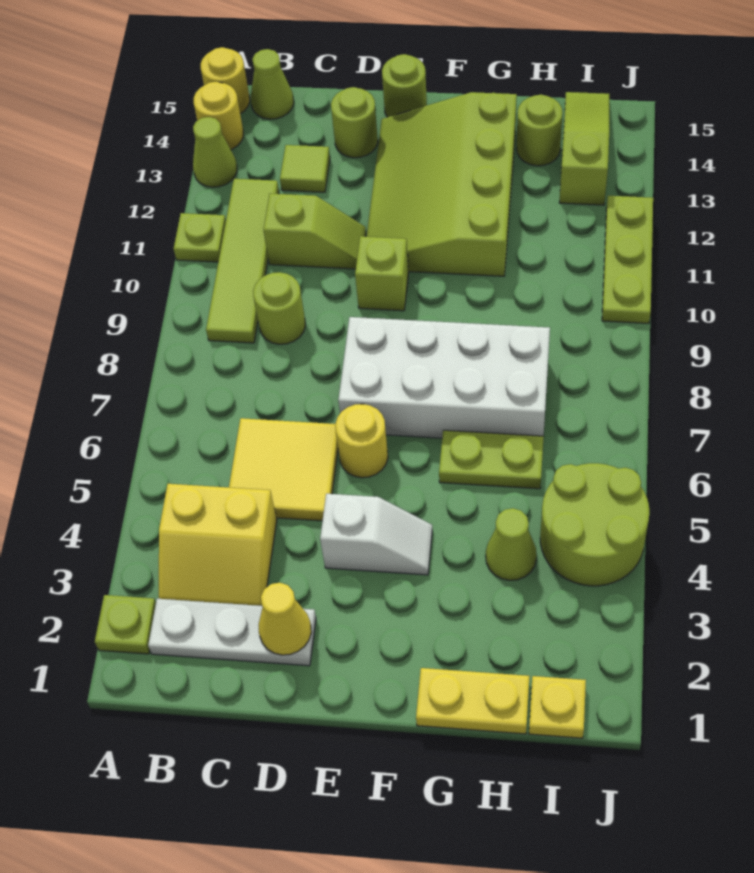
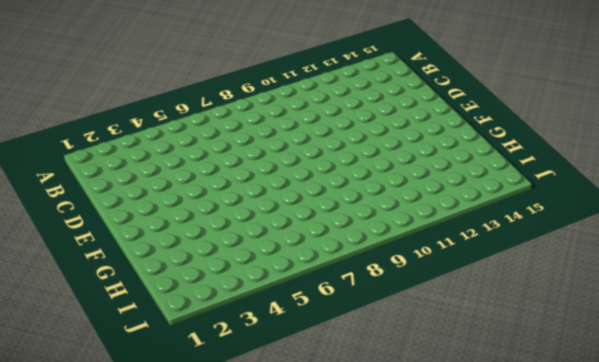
none -> lime plate A2 level 1
none -> lime plate A11 level 1
none -> lime cone A13 level 1

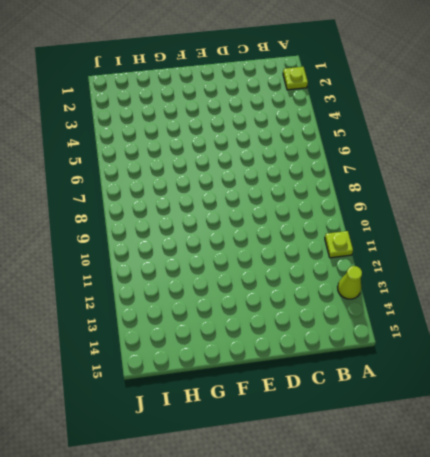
none -> yellow round brick A14 level 1
none -> yellow round brick A15 level 1
none -> white plate B2:D2 level 1

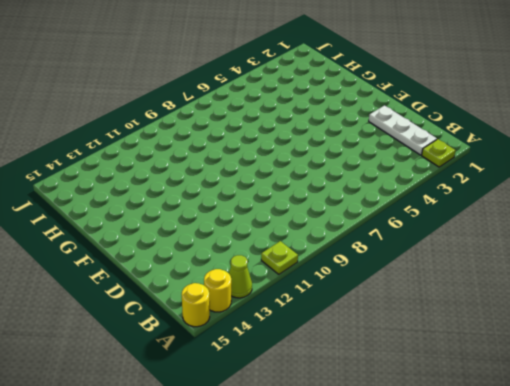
none -> yellow slope B3:C4 level 1 top 4
none -> lime tile B9:B12 level 1
none -> lime cone B15 level 1

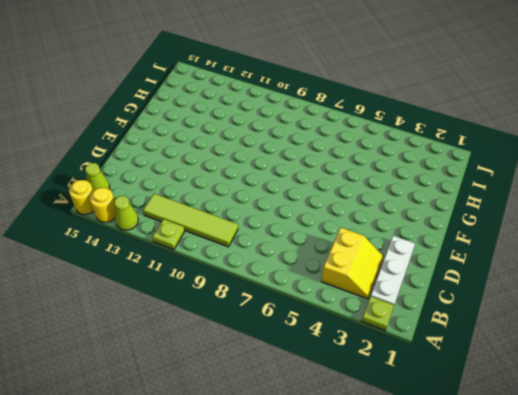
none -> yellow tile C5:D6 level 1
none -> lime round brick C9 level 1
none -> lime slope C11:D11 level 1 top C

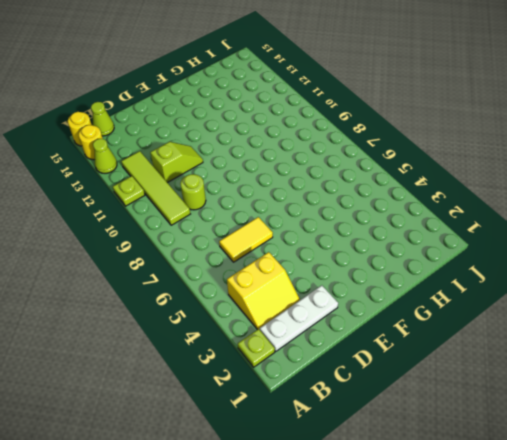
yellow tile C6:D6 level 1 -> yellow tile C5:D6 level 1
none -> lime tile C13 level 1
none -> lime round brick D14 level 1
none -> white slope E4:F4 level 1 top E

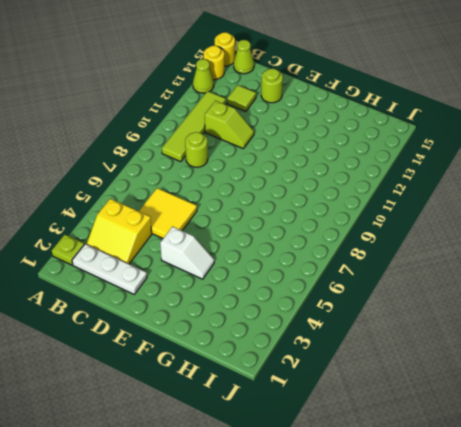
none -> lime plate A11 level 1
none -> yellow round brick E6 level 1
none -> white brick E7:H8 level 1

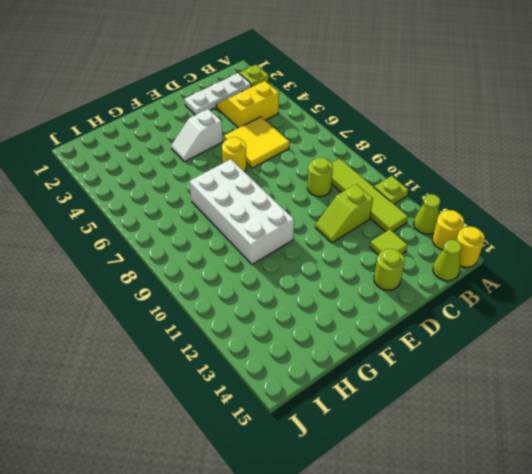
white brick F7:G10 level 1 -> white brick E7:H8 level 1
none -> lime brick E10 level 1
none -> lime slope E11:G14 level 1 top G
none -> lime round brick E15 level 1

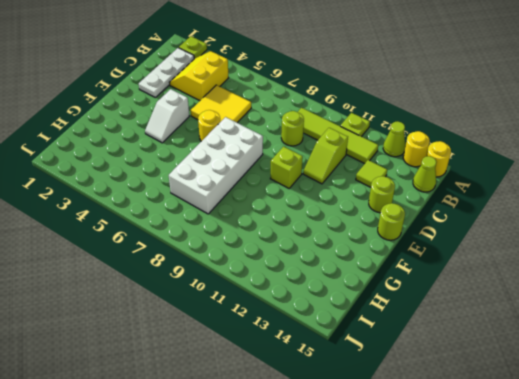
none -> lime slope E11:G14 level 1 top G
none -> yellow plate G1:H1 level 1
none -> lime plate G6:H6 level 1

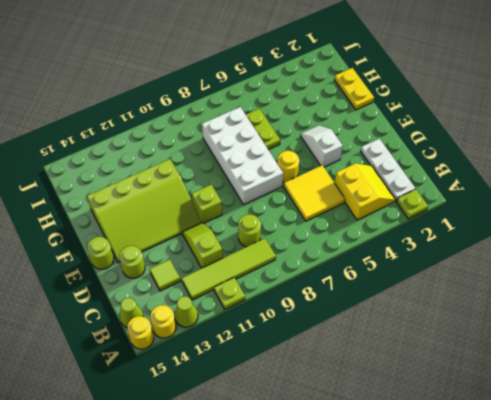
none -> lime cone H4 level 1
none -> lime round brick H14 level 1
none -> yellow plate I1 level 1

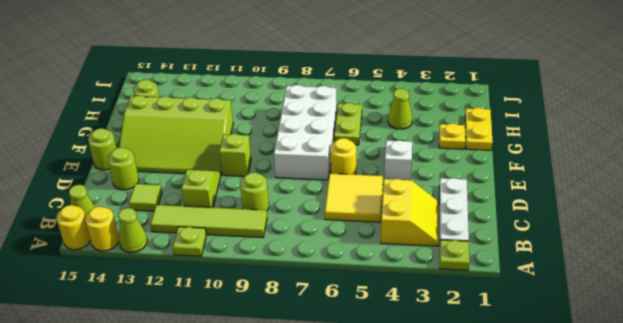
yellow plate G2 level 1 -> yellow plate I1 level 1
none -> lime round brick I4:J5 level 1
none -> lime slope I13:I15 level 1 top 13
none -> lime plate J10:J12 level 1

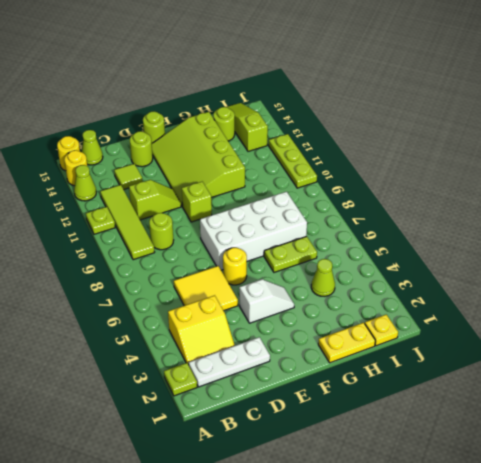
none -> lime round brick I4:J5 level 1
none -> yellow cone D2 level 2

